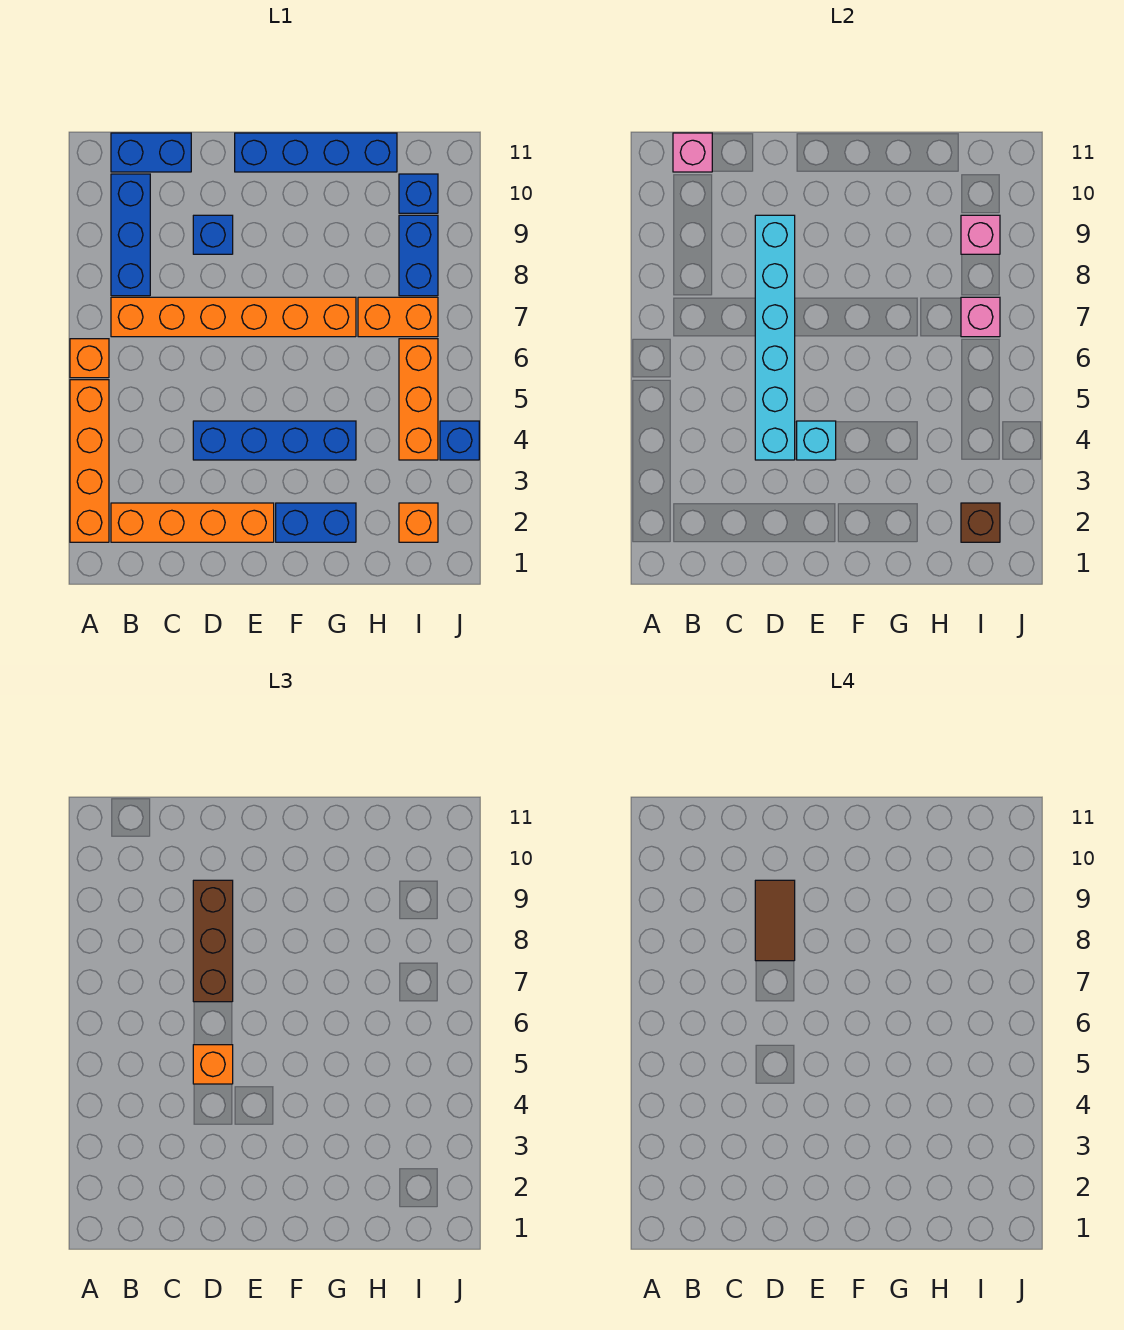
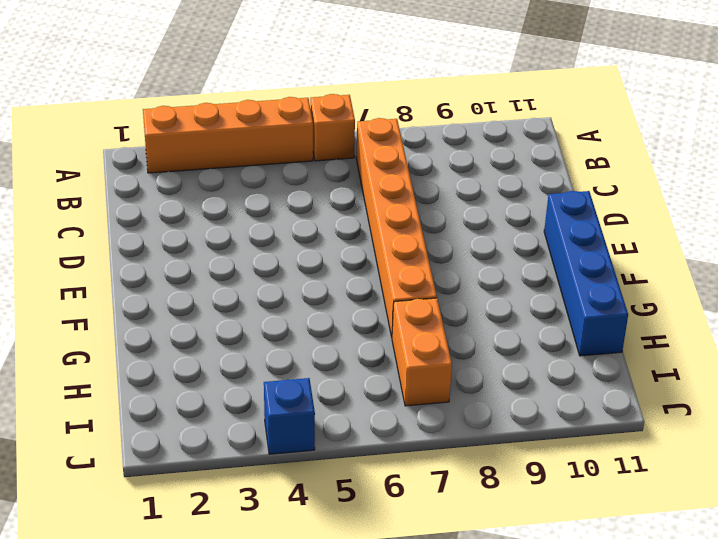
none -> orange brick B2:E2 level 1
none -> blue brick B8:B10 level 1
none -> blue brick B11:C11 level 1

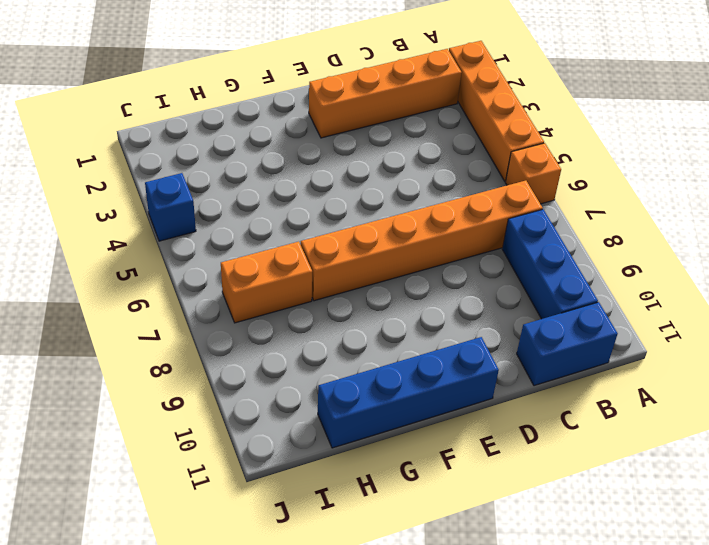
none -> blue brick D4:G4 level 1
none -> blue brick D9 level 1
none -> blue brick F2:G2 level 1

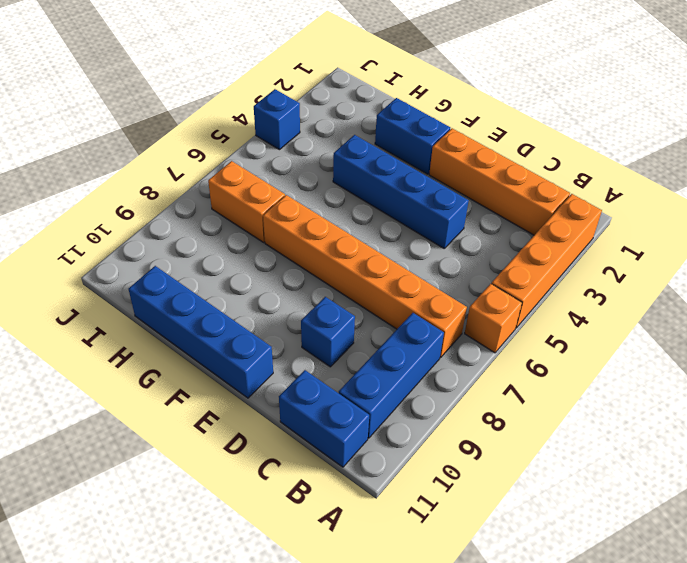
none -> orange brick I2 level 1
none -> orange brick I4:I6 level 1
none -> blue brick I8:I9 level 1

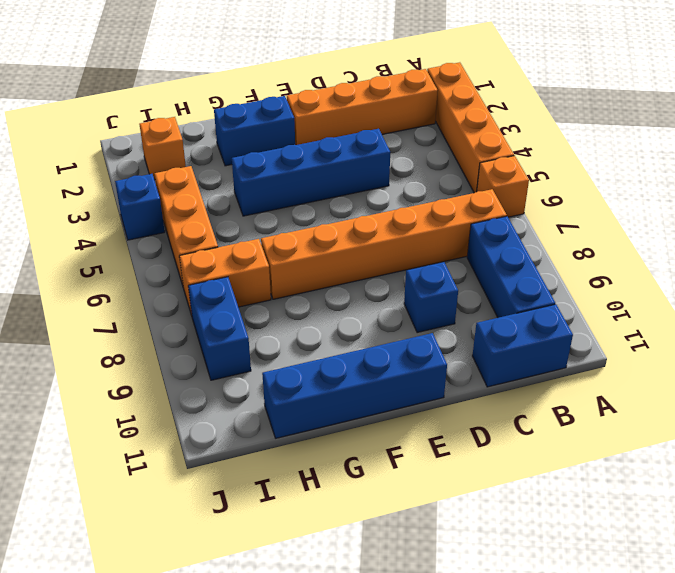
none -> blue brick I10 level 1
none -> pink brick B11 level 2
none -> cyan brick D4:D9 level 2

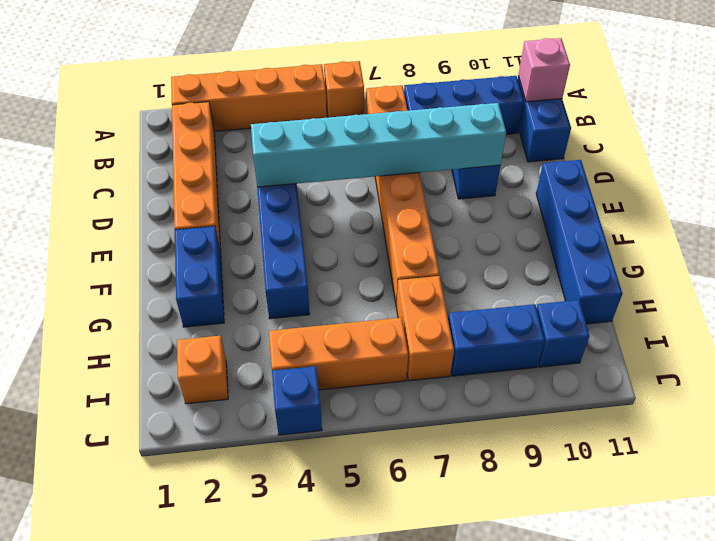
none -> cyan brick E4 level 2
none -> brown brick I2 level 2
none -> pink brick I7 level 2

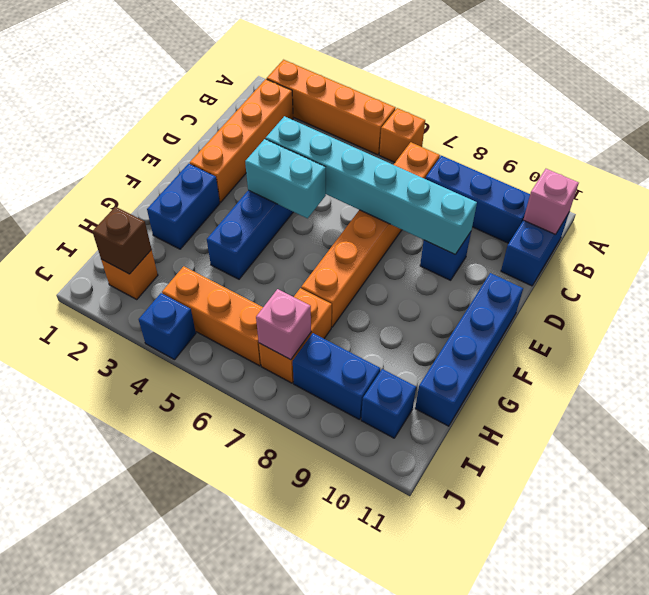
cyan brick E4:E5 level 2 -> cyan brick E4 level 2
none -> pink brick I9 level 2
none -> orange brick D5 level 3
none -> brown brick D7:D9 level 3

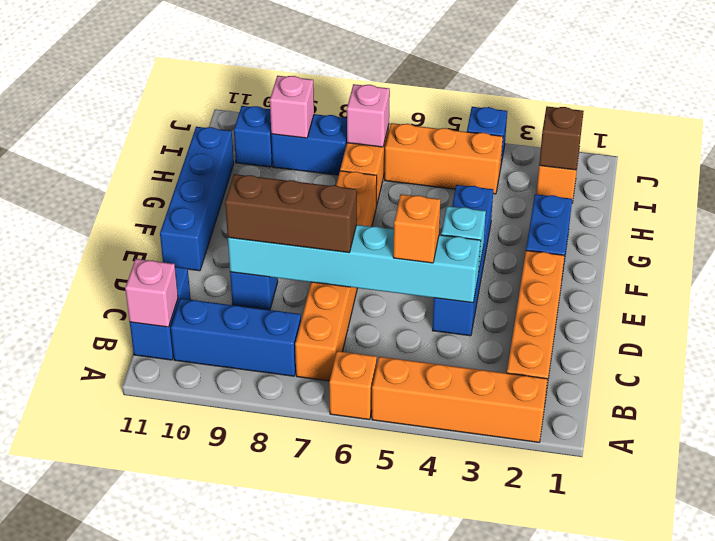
none -> brown tile D8:D9 level 4

